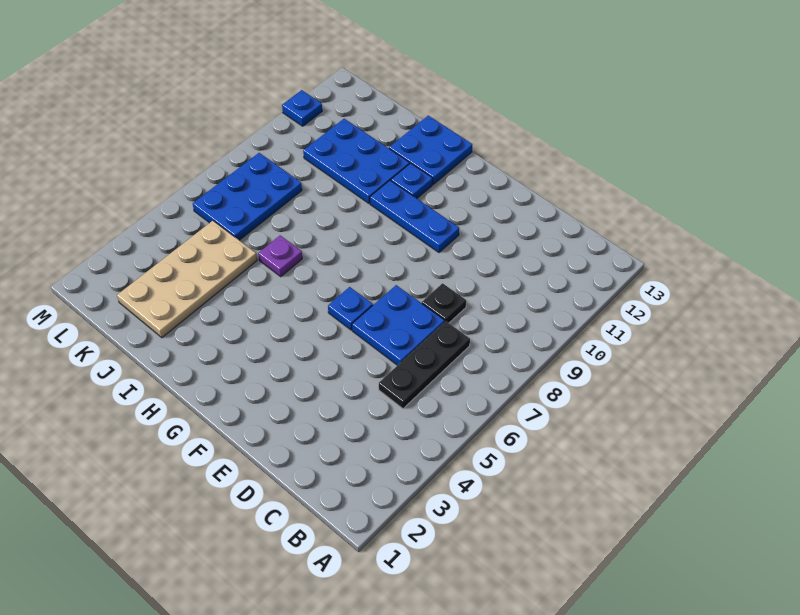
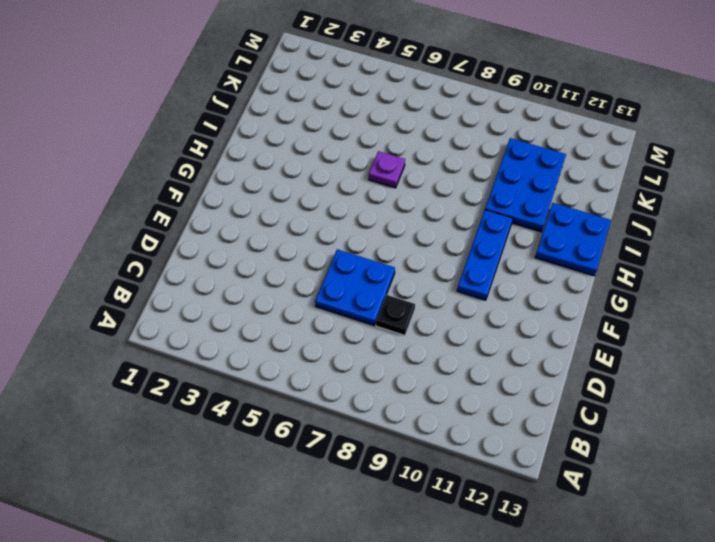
none -> black plate C5:C7 level 1
none -> blue plate F6 level 1
none -> blue plate H11 level 1

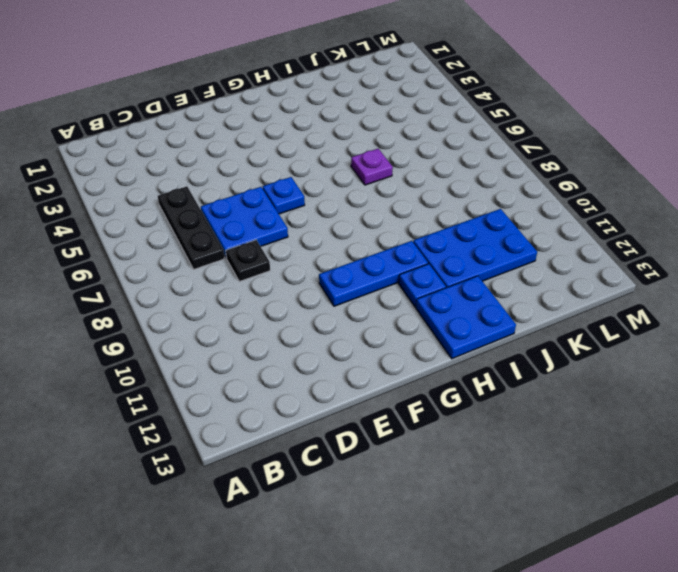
none -> tan plate J2:K5 level 1
none -> blue plate K6:L8 level 1
none -> blue plate M11 level 1

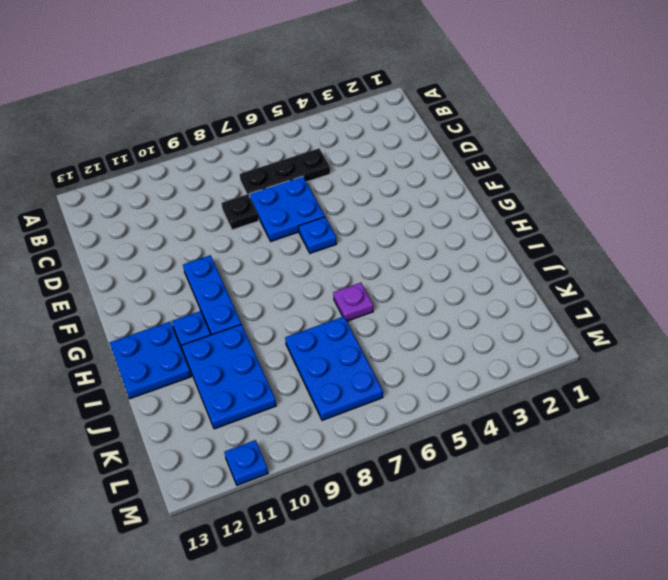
blue plate J7:L8 level 1 -> blue plate K6:L8 level 1
none -> tan plate J2:K5 level 1

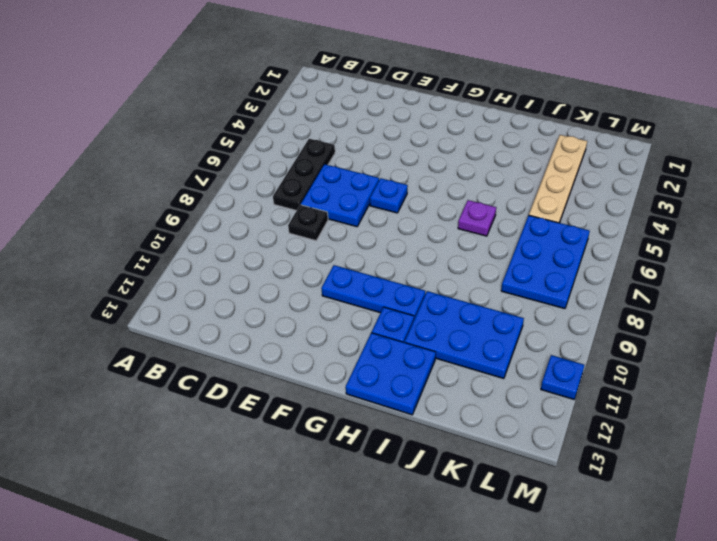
tan plate K2:K5 level 1 -> tan plate J2:K5 level 1

